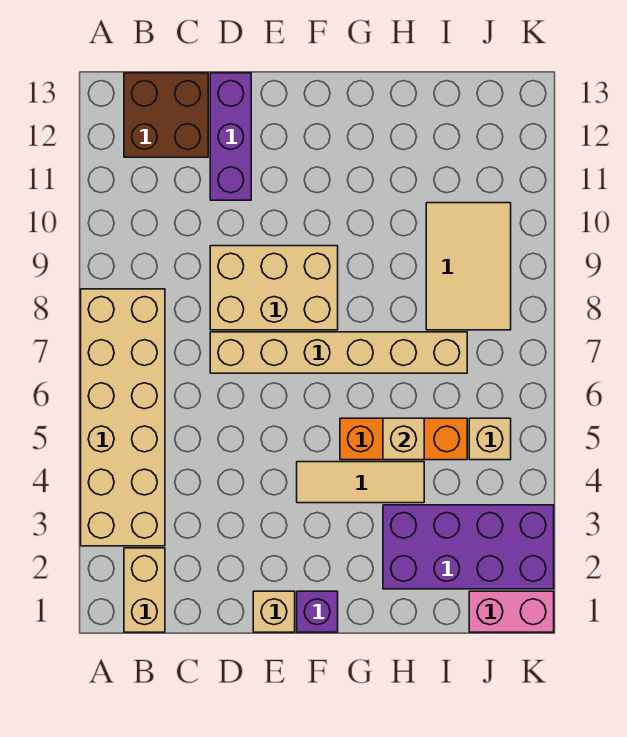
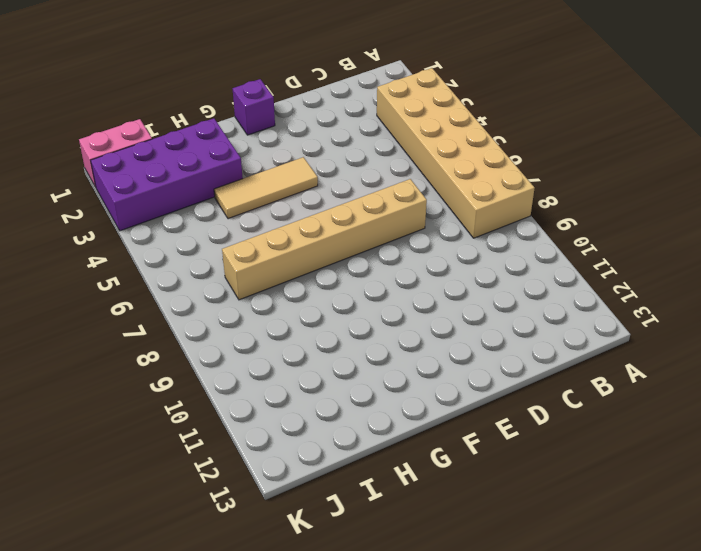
none -> tan brick B1:B2 level 1
none -> brown brick B12:C13 level 1
none -> tan brick D8:F9 level 1

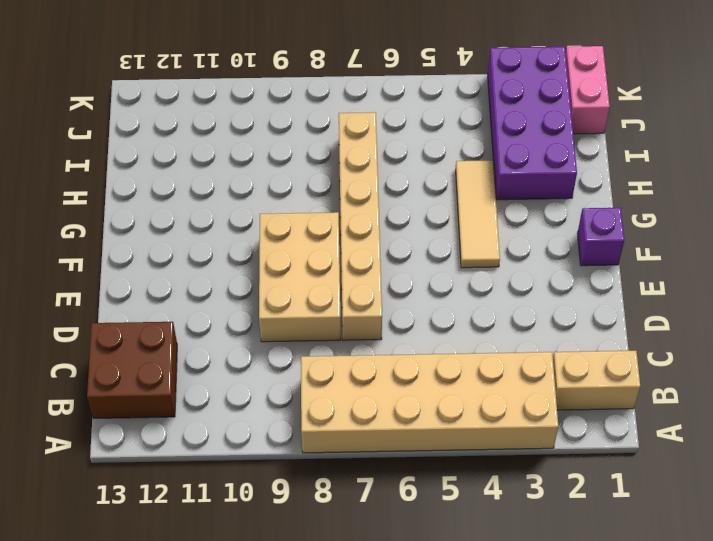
none -> purple brick D11:D13 level 1
none -> tan brick E1 level 1
none -> orange brick G5:I5 level 1

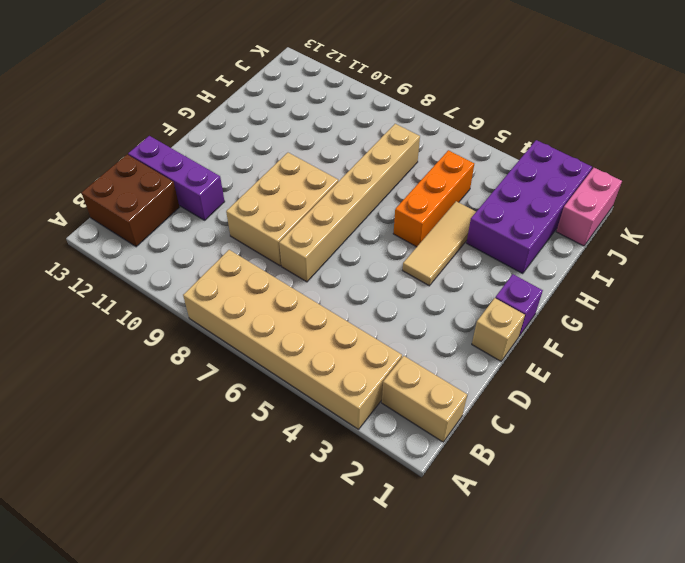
none -> tan tile I8:J10 level 1
none -> tan brick J5 level 1
none -> tan brick H5 level 2

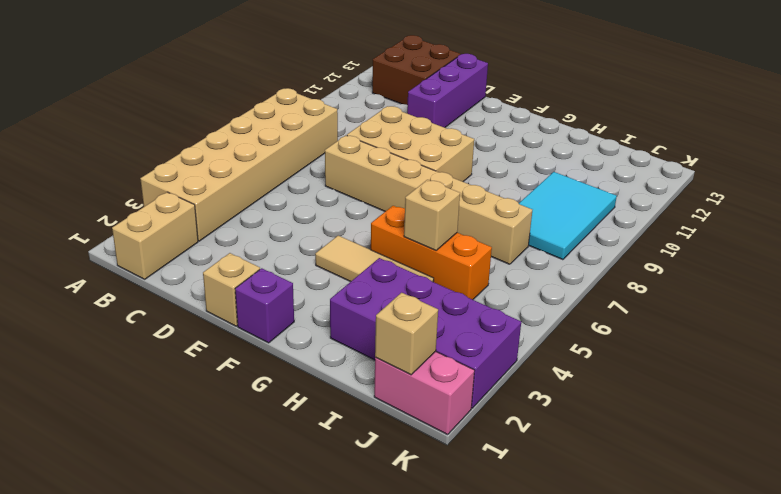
cyan tile I8:J10 level 1 -> tan tile I8:J10 level 1
tan brick J1 level 2 -> tan brick J5 level 1

